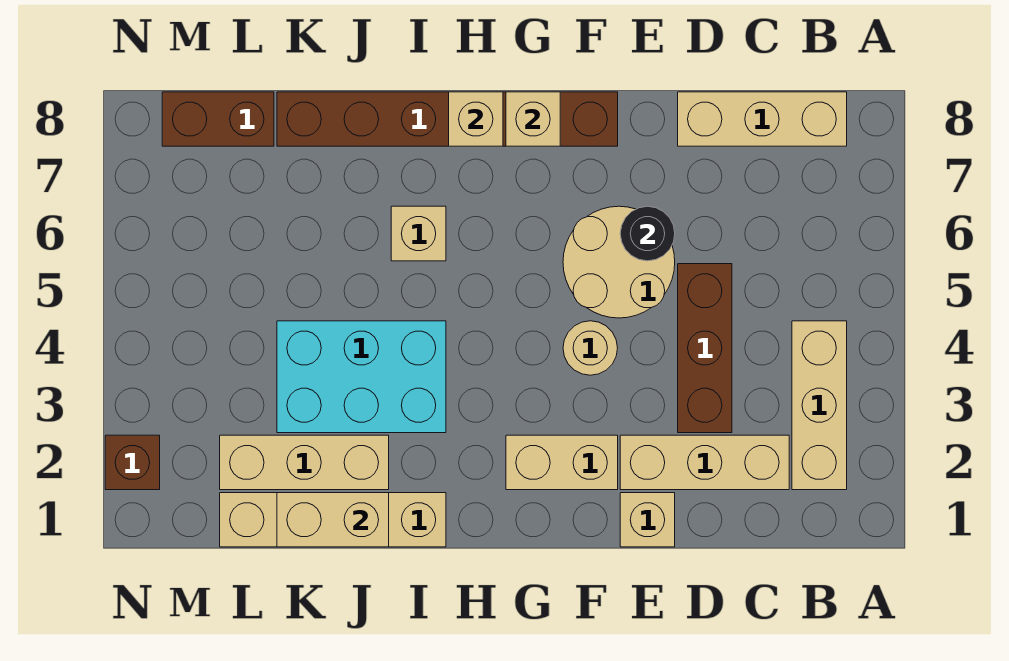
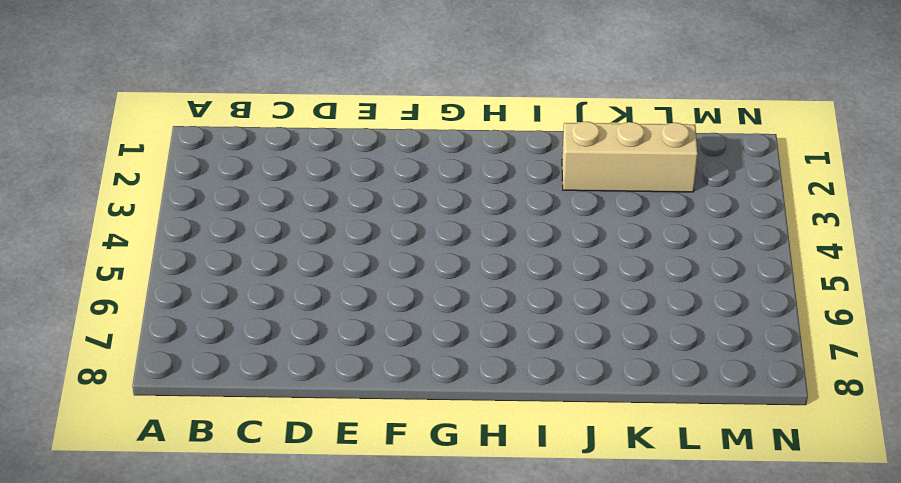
none -> tan brick B2:B4 level 1
none -> tan brick B8:D8 level 1
none -> tan brick C2:E2 level 1

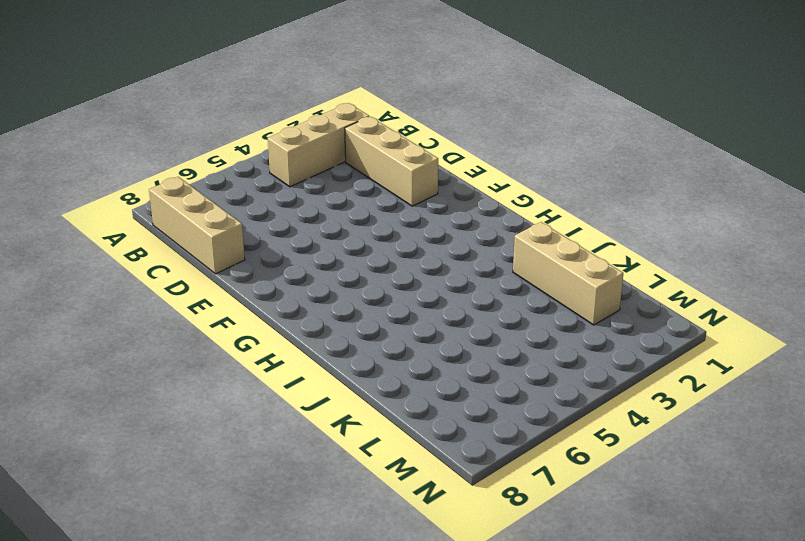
none -> brown brick D3:D5 level 1
none -> tan brick E1 level 1
none -> tan round brick E5:F6 level 1

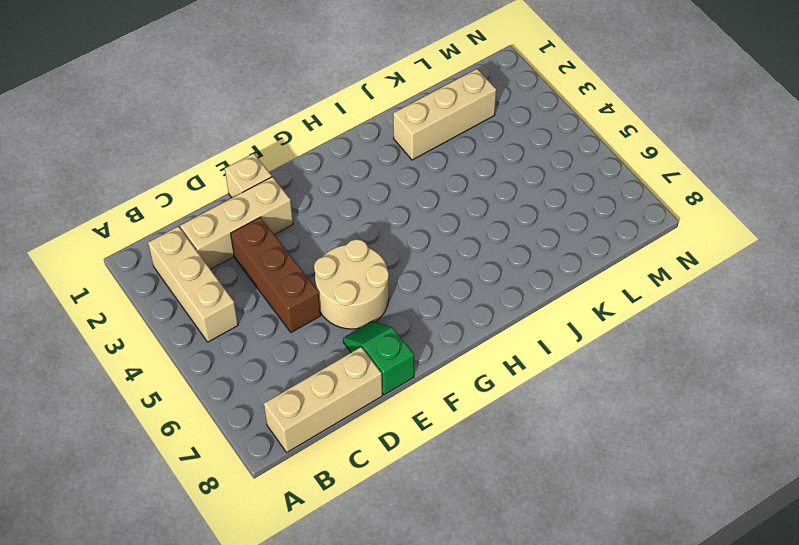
green slope E7:E8 level 1 top 8 -> none
none -> tan brick F2:G2 level 1
none -> tan round brick F4 level 1
none -> brown brick F8:K8 level 1

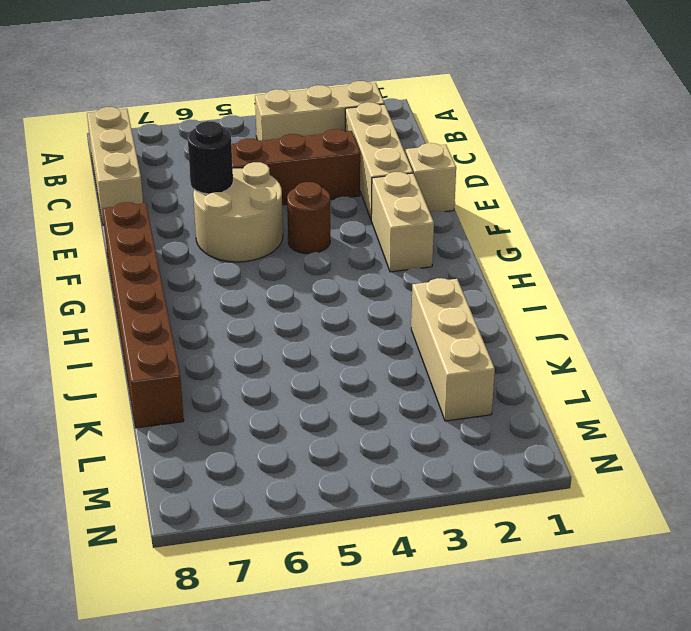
brown round brick F4 level 1 -> tan round brick F4 level 1
none -> tan brick I1:L1 level 1
none -> cyan brick I3:K4 level 1
none -> tan brick I6 level 1

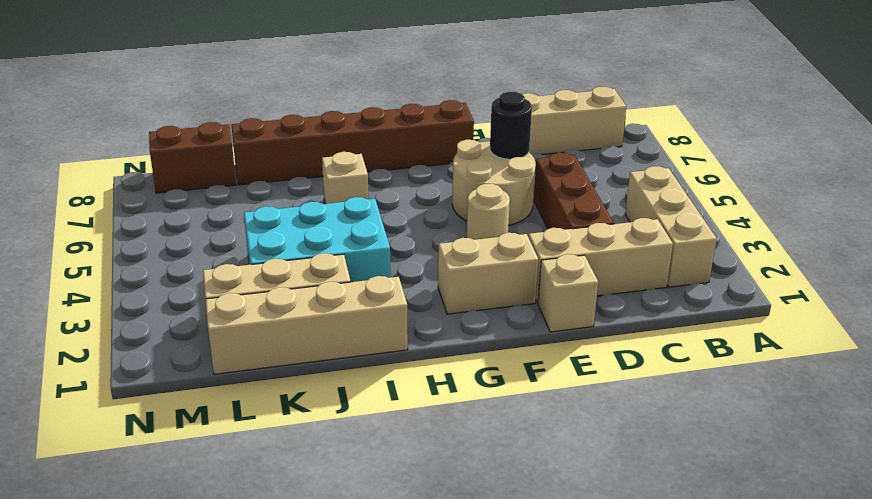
none -> brown brick N2 level 1
none -> tan brick G8 level 2
none -> tan brick H8 level 2

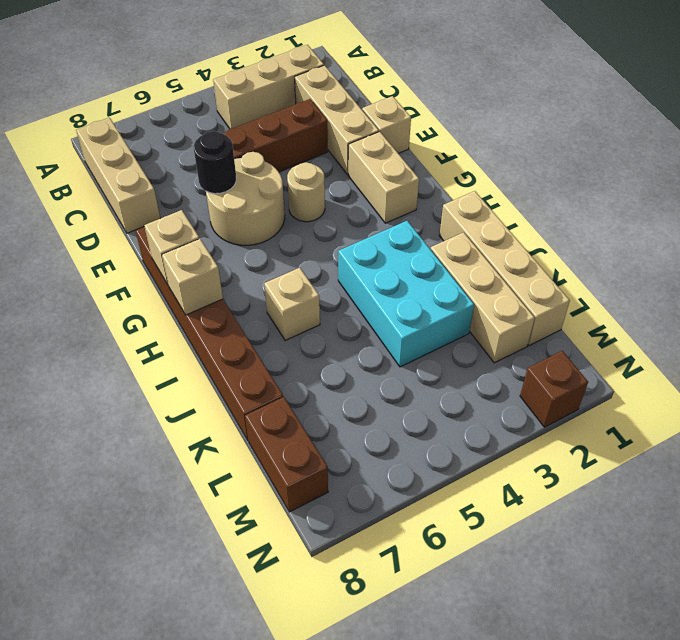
none -> tan brick J1:K1 level 2

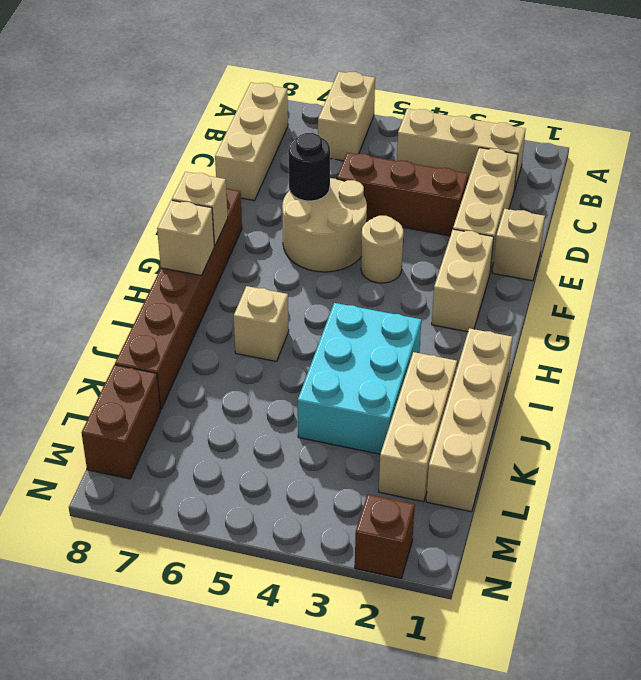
tan brick A6:B6 level 1 -> tan brick J1:K1 level 2

